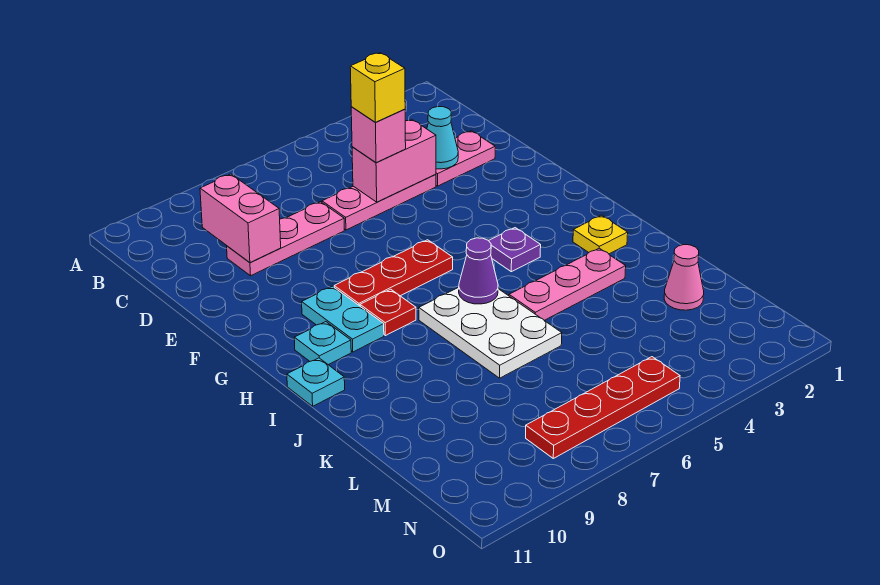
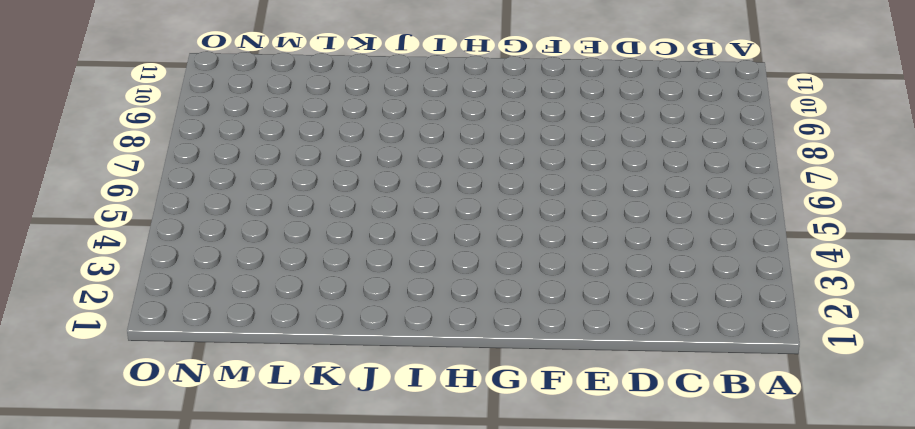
none -> pink plate D2:D3 level 1
none -> pink plate D4:D6 level 1
none -> pink plate D7:D9 level 1

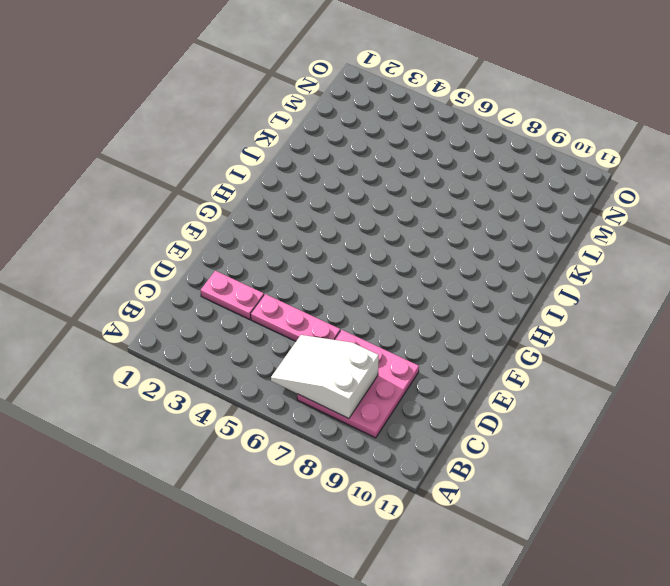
white slope B6:C8 level 2 top 8 -> none
pink plate B7:D9 level 1 -> pink plate D7:D9 level 1
none -> red plate G6:G8 level 1
none -> cyan plate G9:H9 level 1
none -> purple plate H4 level 1

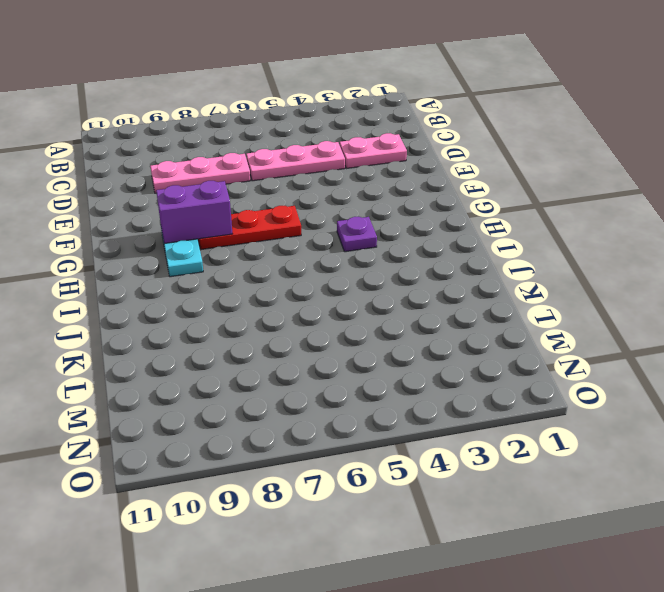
purple brick G8:G9 level 2 -> none
none -> red plate H8 level 1
none -> cyan plate H10 level 1
none -> yellow plate I2 level 1

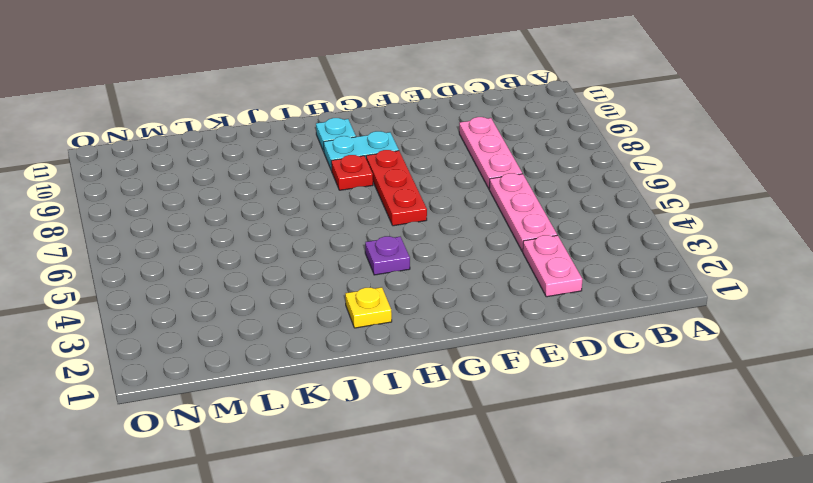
none -> white plate I6:K7 level 1
none -> cyan plate I11 level 1
none -> pink plate J3:J5 level 1

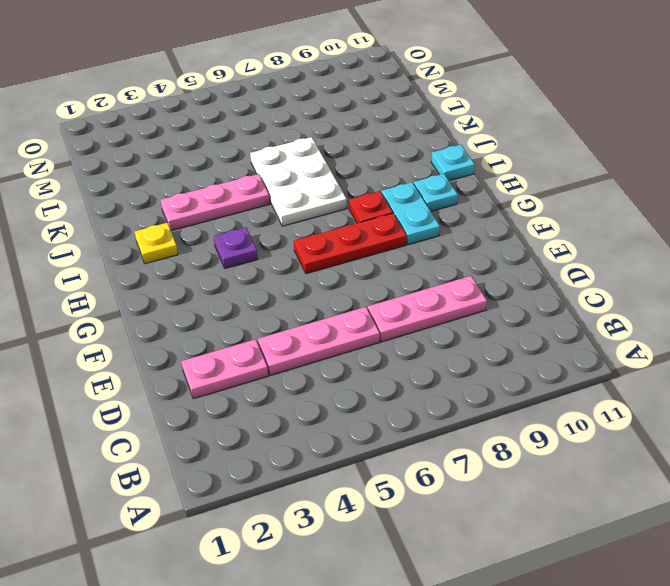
none -> pink cone L2 level 1
none -> red plate N5:N8 level 1
none -> pink brick C9:D9 level 2

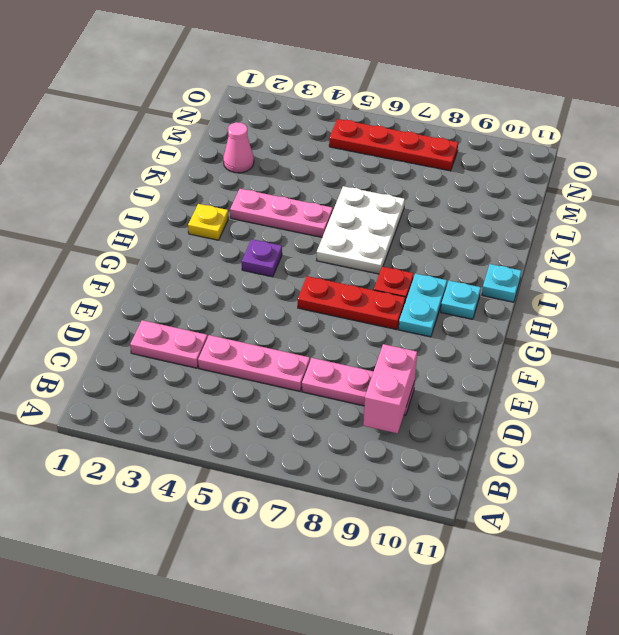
none -> cyan cone D3 level 2
none -> pink brick D4:D5 level 2
none -> purple cone I6 level 2

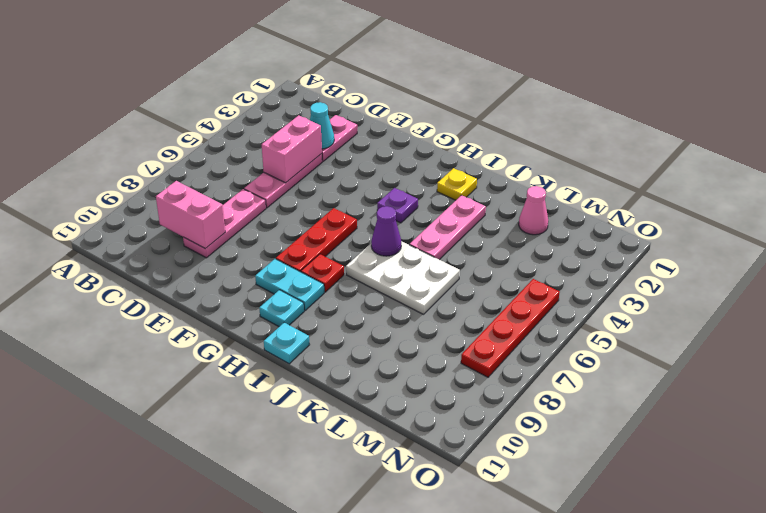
none -> pink brick D5 level 3
none -> yellow brick D5 level 4

